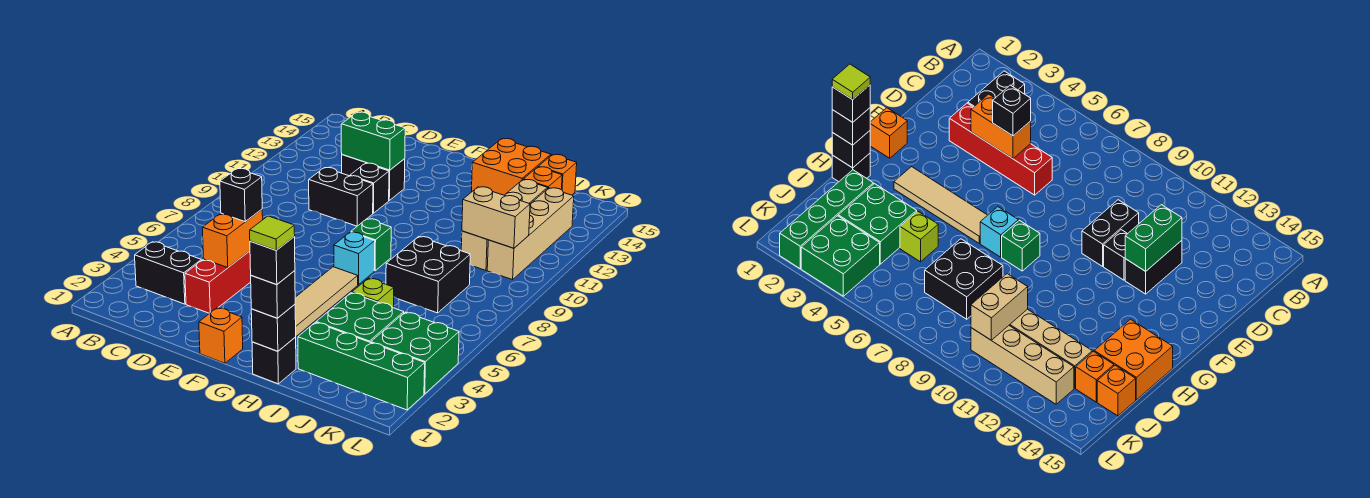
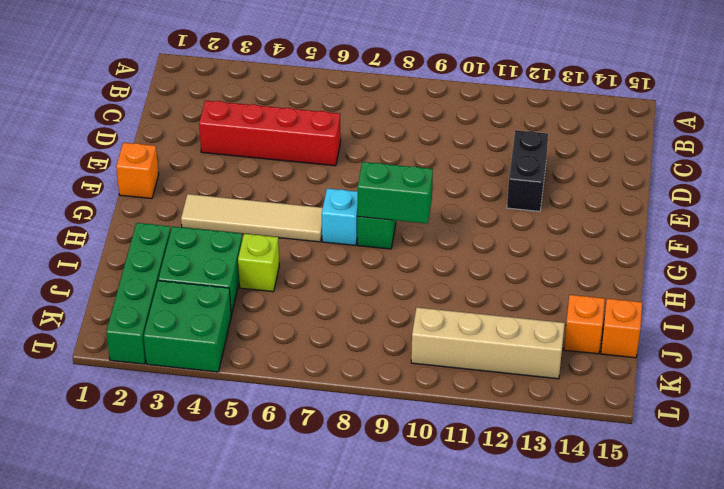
green brick G8:G9 level 2 -> green brick D12:E12 level 2
none -> black brick B3:C3 level 1
none -> black brick D10:E10 level 1
none -> black brick E11 level 1

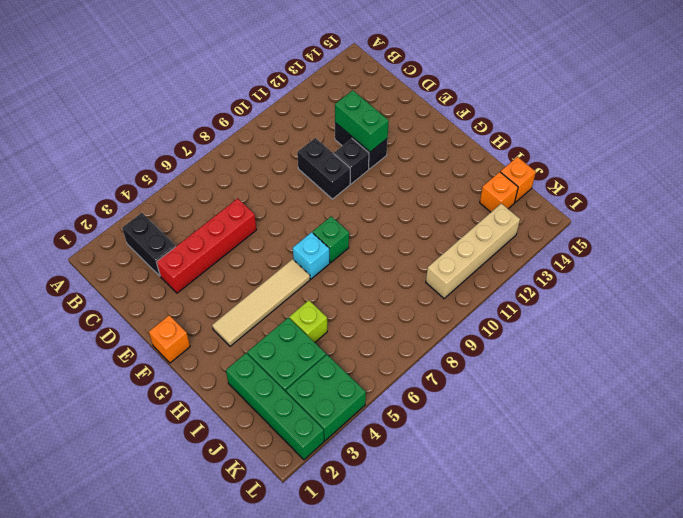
none -> black brick H1 level 1
none -> orange brick H14:I15 level 1
none -> black brick I7:J8 level 1

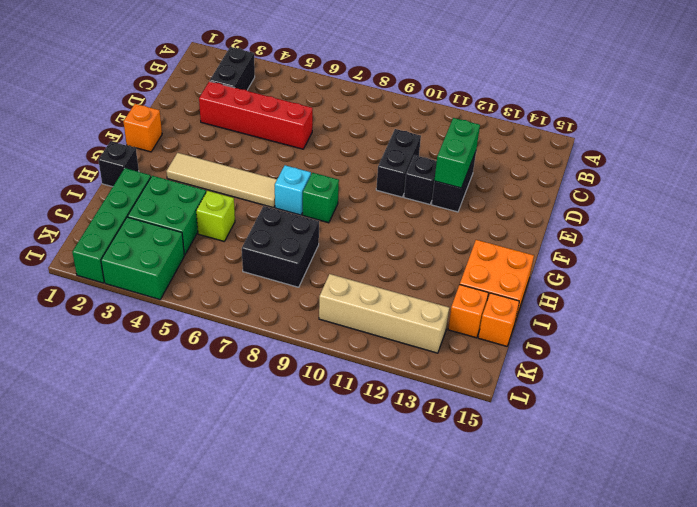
none -> tan brick J10:J13 level 1
none -> orange brick D4:D5 level 2
none -> black brick H1 level 2

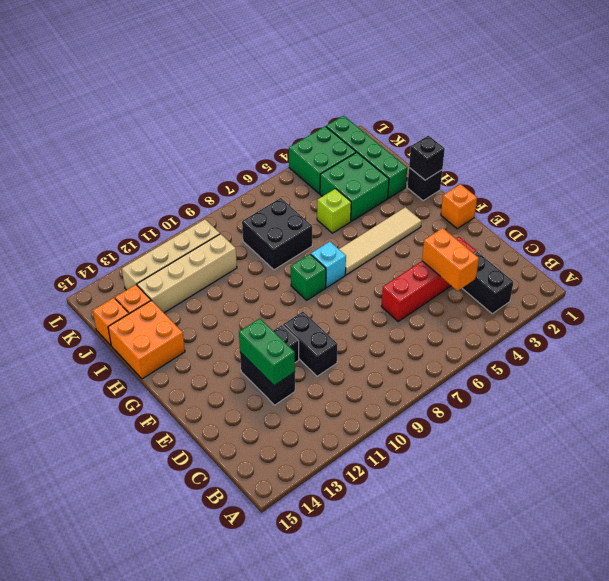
orange brick C4:D4 level 2 -> orange brick D4:D5 level 2
none -> tan brick J10:K10 level 2
none -> black brick D5 level 3
none -> black brick H1 level 3

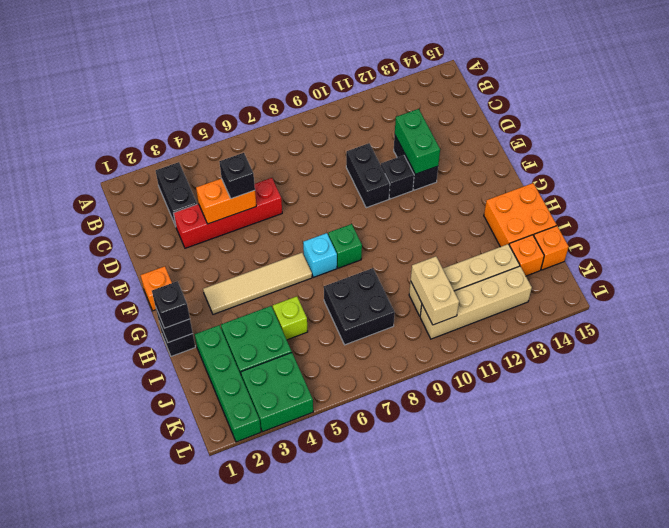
none -> black brick H1 level 4
none -> lime tile H1 level 5

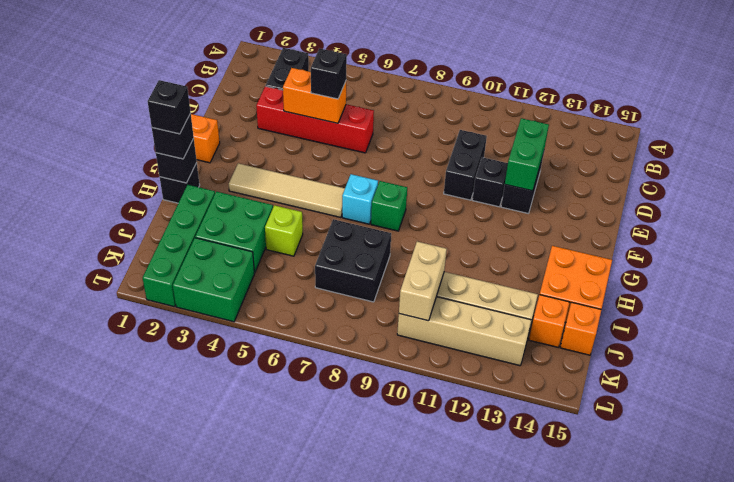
none -> lime tile H1 level 5

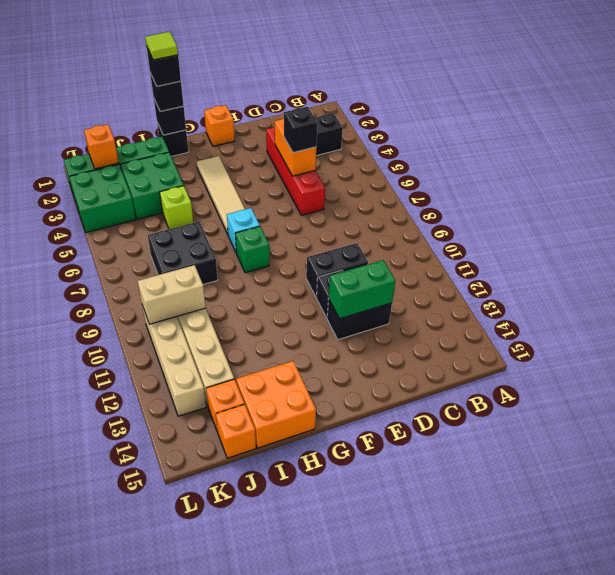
orange brick K2 level 2 -> none

